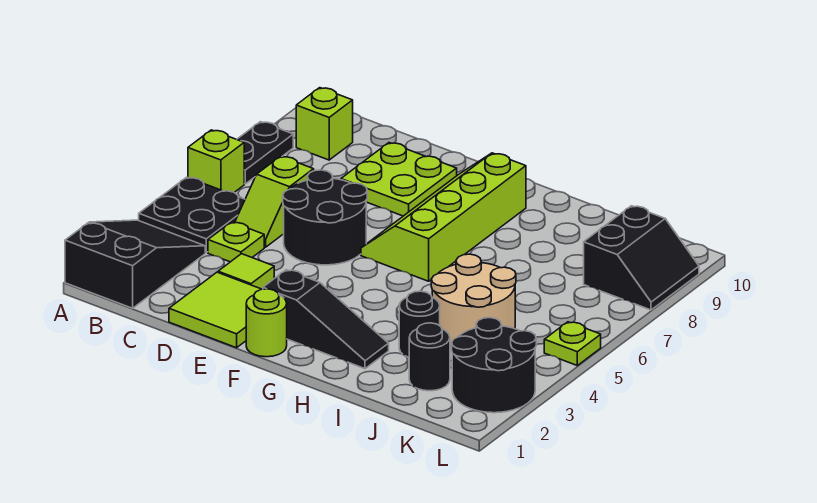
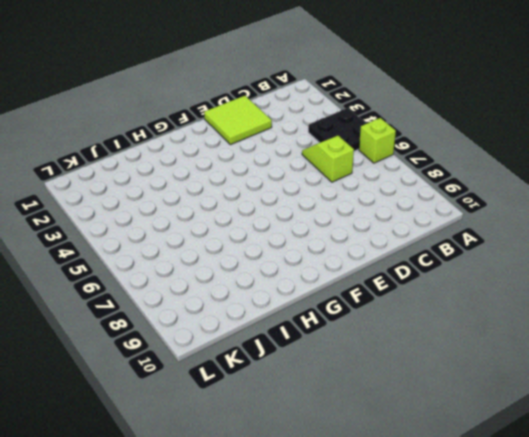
none -> black slope A1:B3 level 1 top 1
none -> black plate A7:A8 level 1
none -> lime brick B9 level 1

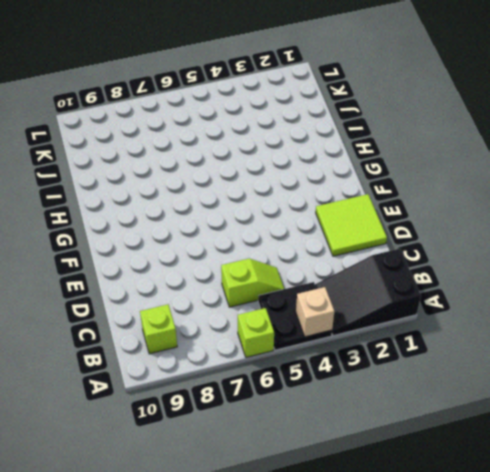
tan brick A4 level 2 -> none
none -> black plate A7:A8 level 1
none -> lime plate C4 level 1
none -> lime tile D3 level 1

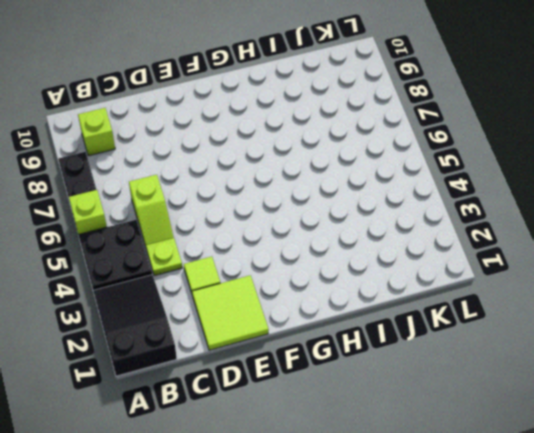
none -> black round brick D5:E6 level 1
none -> lime plate D8:E9 level 1
none -> lime round brick F1 level 1

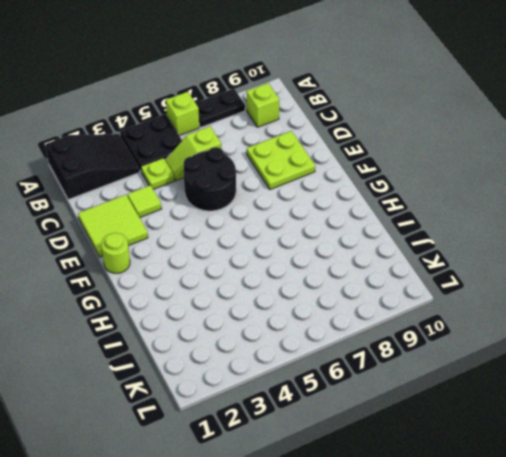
none -> black slope F2:H2 level 1 top F
none -> lime slope F6:G9 level 1 top G
none -> black round brick I3 level 1

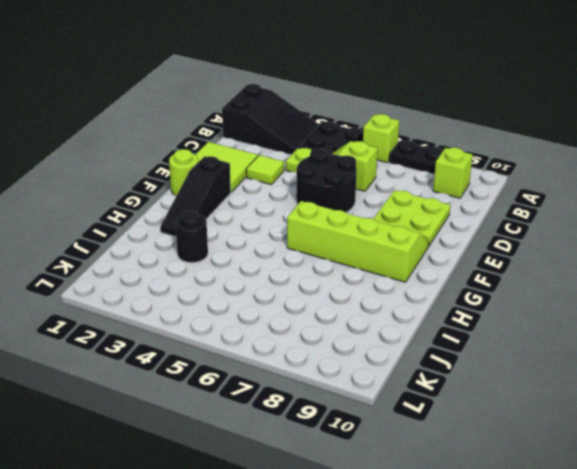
none -> tan round brick I4:J5 level 1
none -> black round brick J2 level 1
none -> black round brick K2:L3 level 1

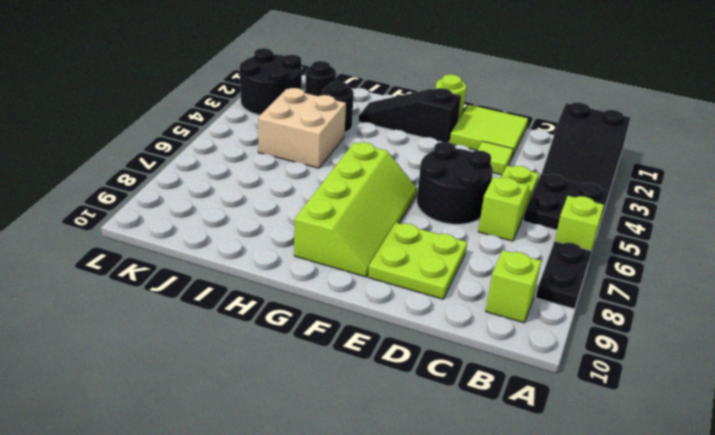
tan brick I4:J5 level 1 -> tan round brick I4:J5 level 1
none -> black slope K8:L9 level 1 top K
none -> lime plate L5 level 1

